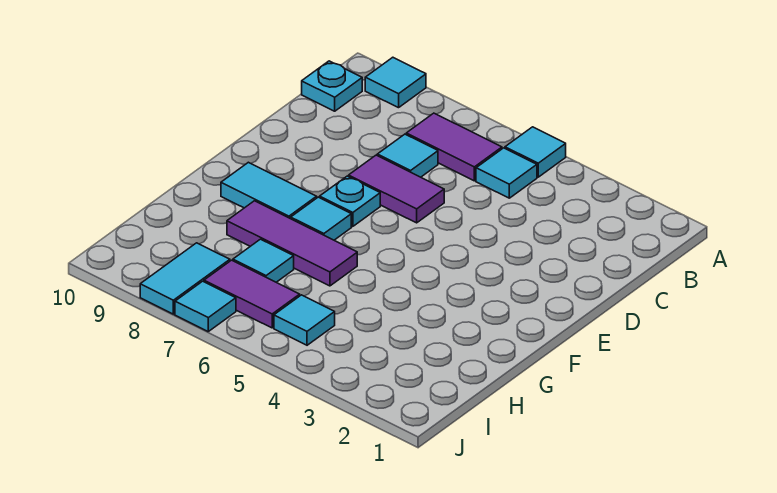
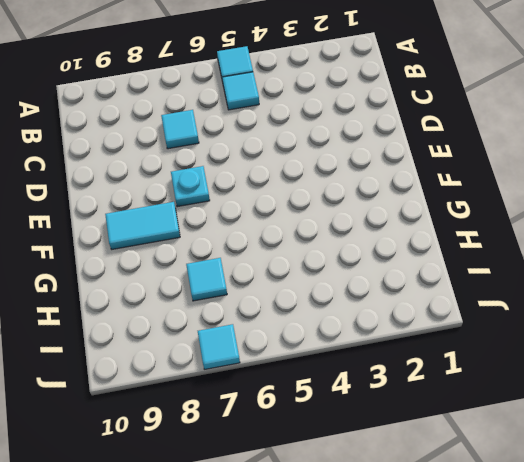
none -> cyan tile A9 level 1
none -> purple tile B6:B7 level 1
none -> cyan plate B10 level 1

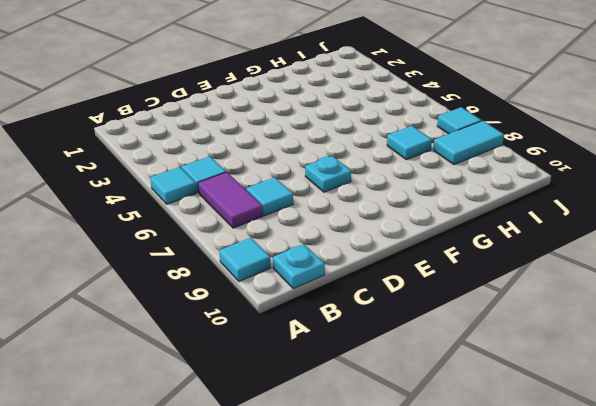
none -> purple tile D6:D7 level 1
none -> cyan tile F7 level 1
none -> cyan tile F8:F9 level 1

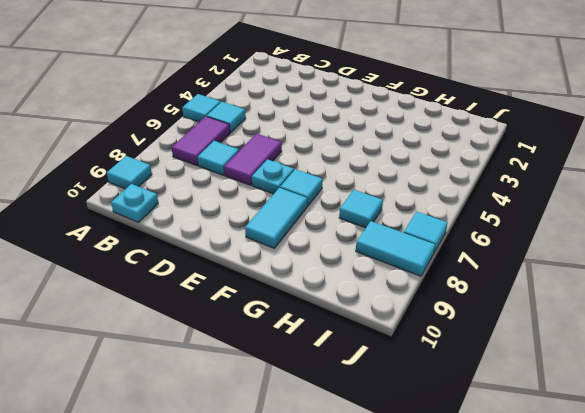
none -> purple tile G6:G8 level 1
none -> cyan tile I5 level 1
none -> purple tile I6:I7 level 1

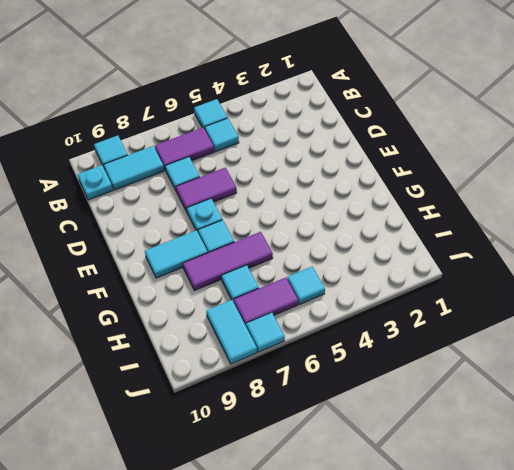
cyan tile B8:B9 level 1 -> none

